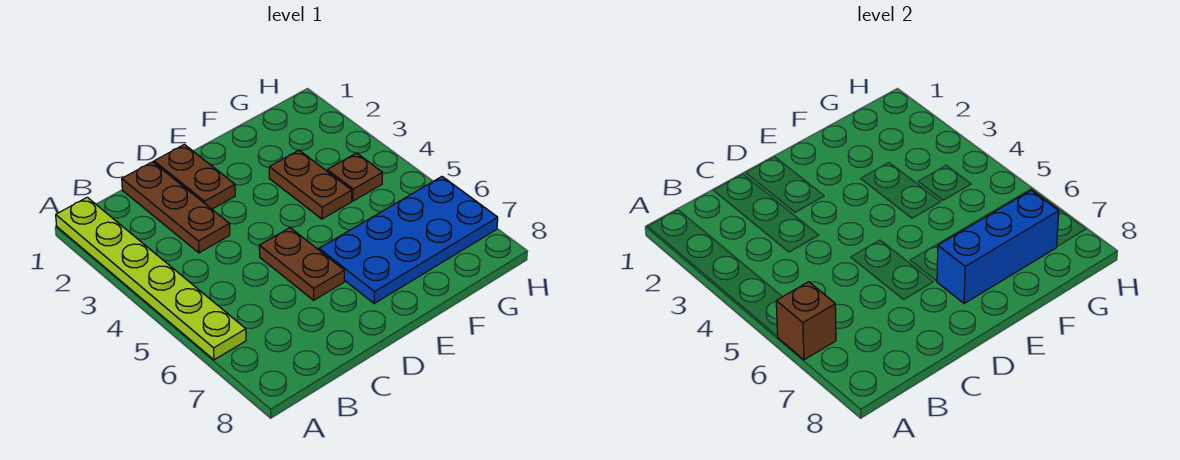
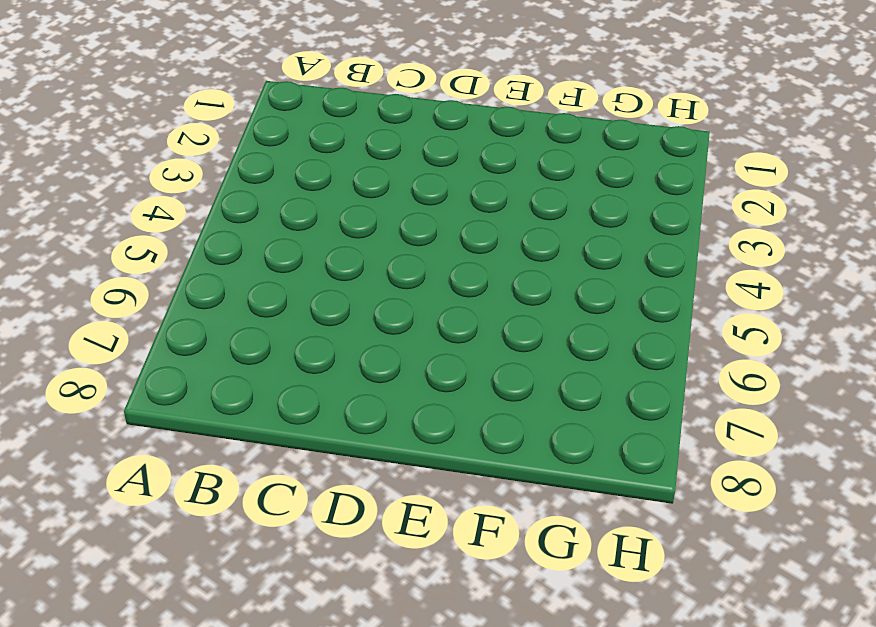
none -> lime plate A1:A6 level 1
none -> brown plate C1:C3 level 1

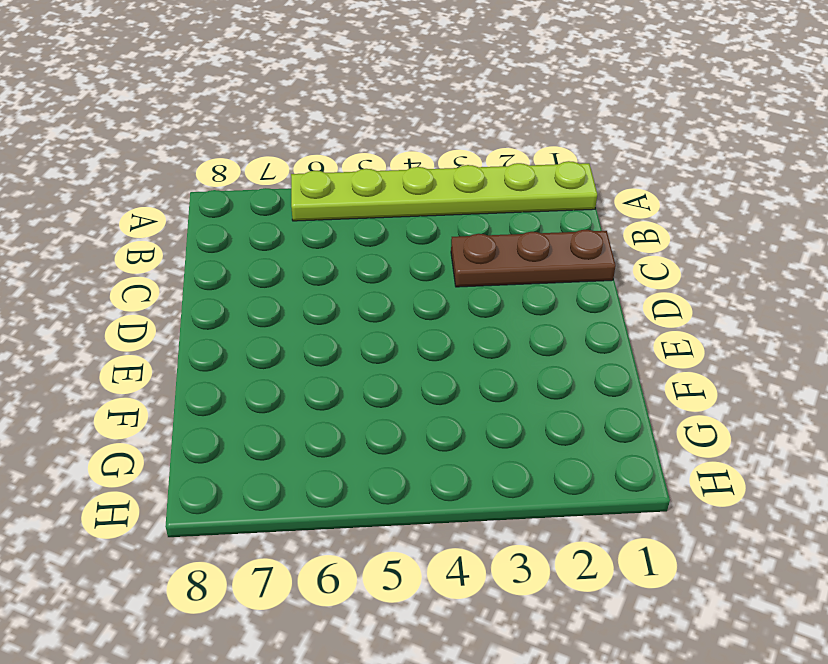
none -> brown plate D1:D2 level 1
none -> brown plate D5:D6 level 1

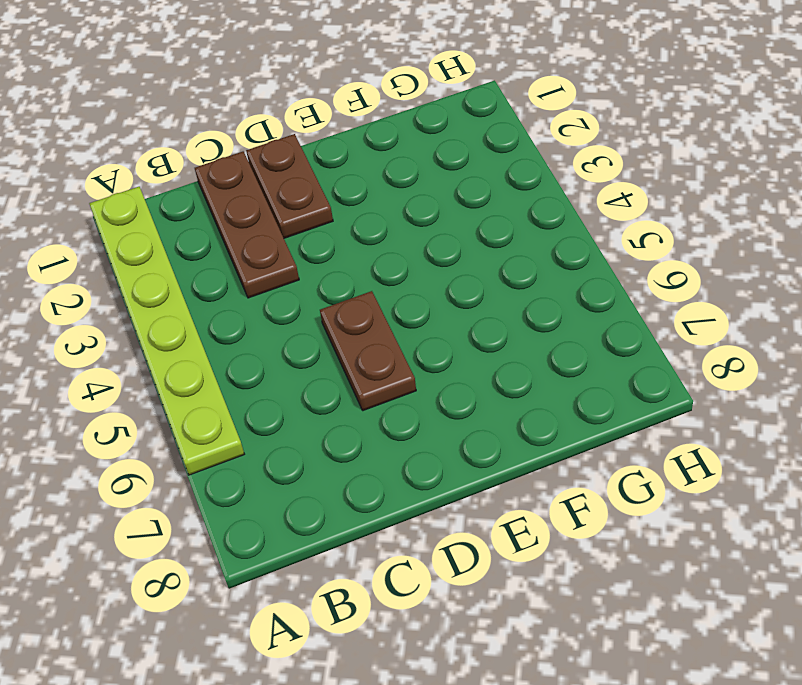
none -> blue plate E6:H7 level 1
none -> brown plate F3:F4 level 1

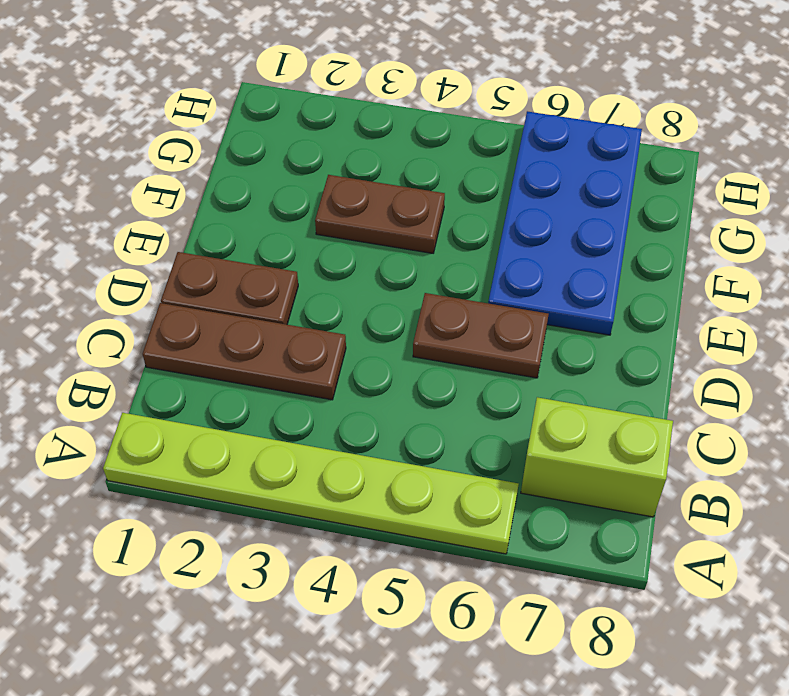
lime brick B7:B8 level 1 -> none
none -> brown plate G4 level 1
none -> brown brick A6 level 2

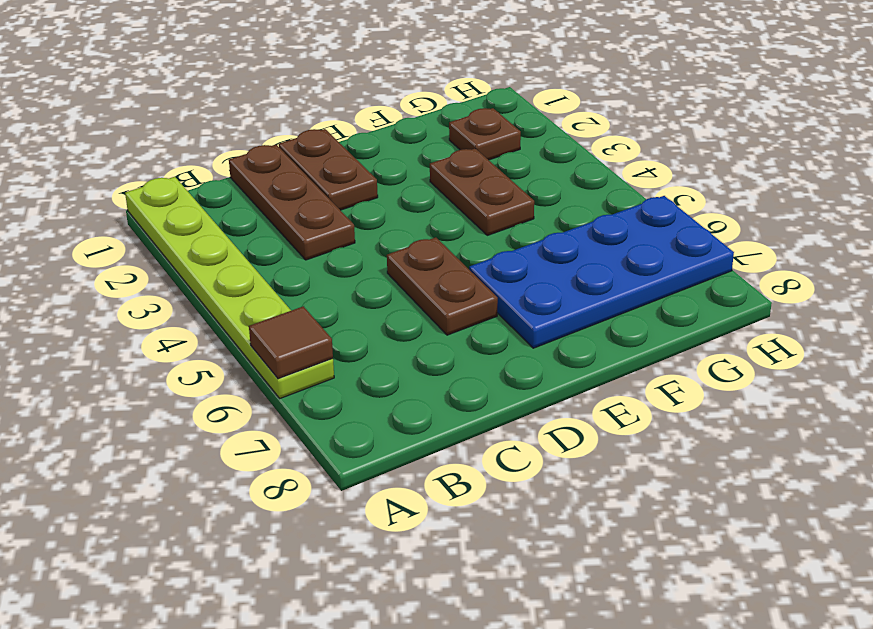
brown tile A6 level 2 -> brown brick A6 level 2
brown plate G2 level 1 -> brown plate G4 level 1
none -> blue brick E7:G7 level 2

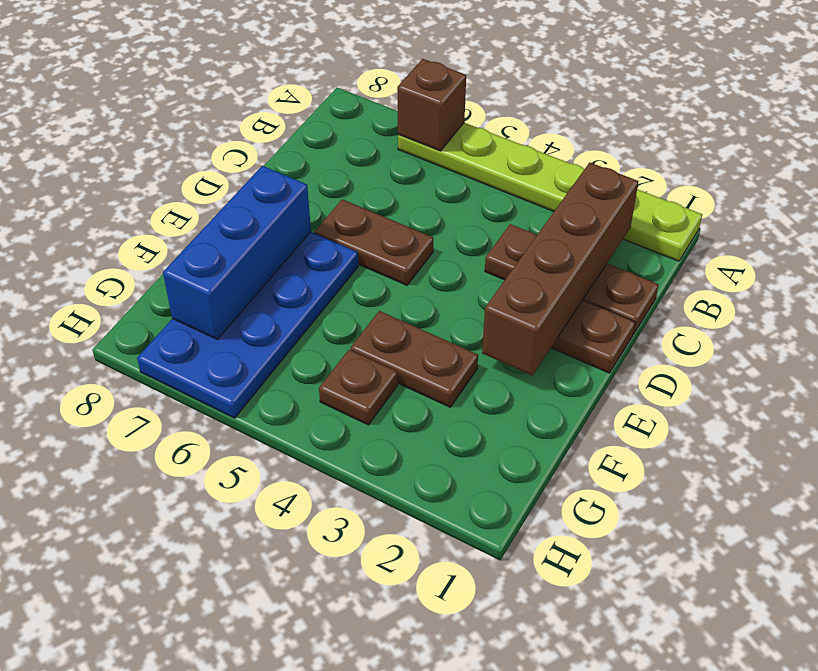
brown brick B2:E2 level 2 -> none

